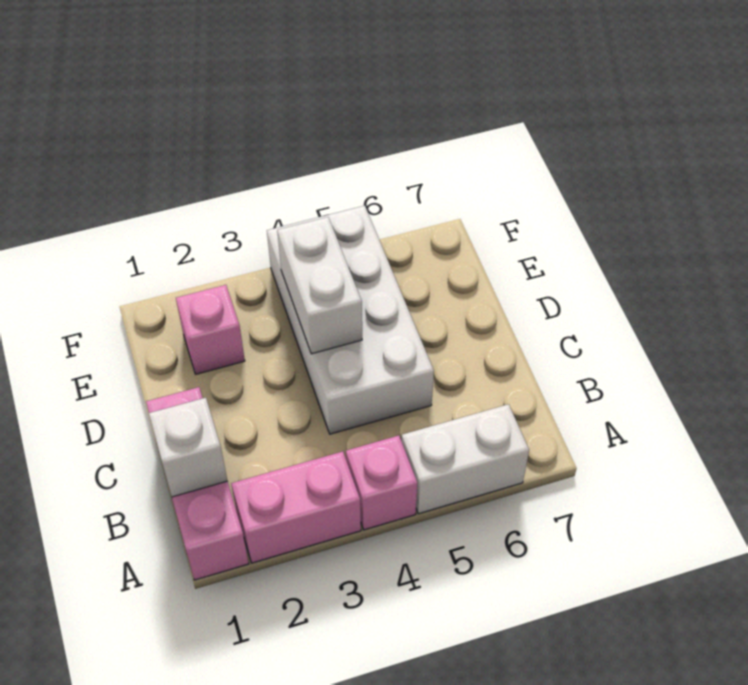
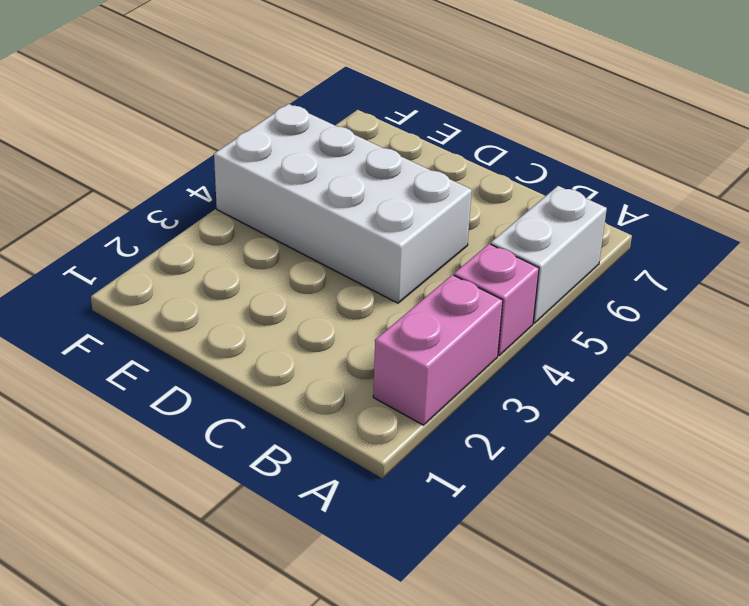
none -> pink brick A1:C1 level 1
none -> pink brick E2 level 1

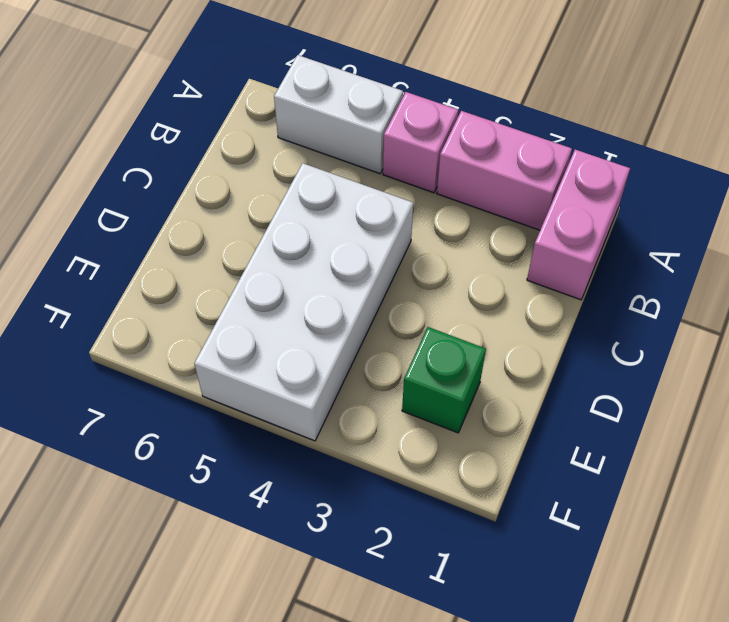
pink brick A1:B1 level 1 -> pink brick A1:C1 level 1
green brick E2 level 1 -> pink brick E2 level 1
none -> white brick B1 level 2
none -> white brick D4:E4 level 2

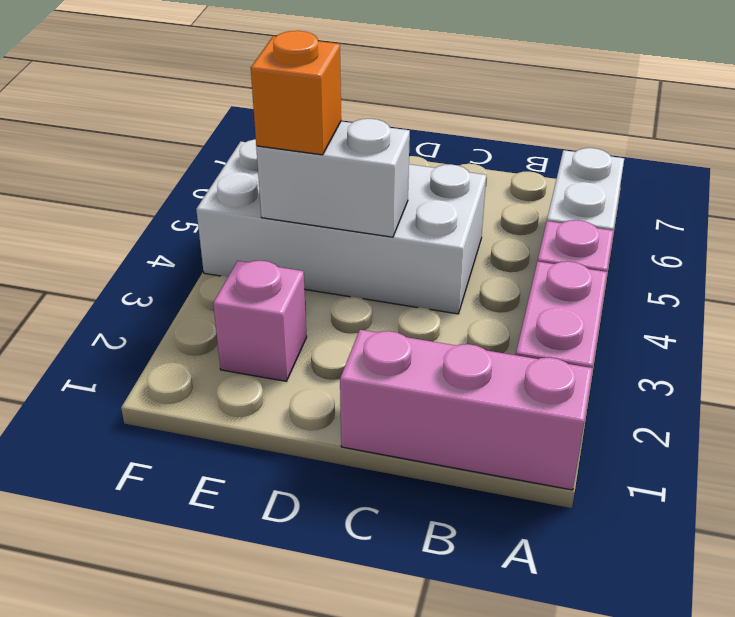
orange brick E4 level 3 -> none
none -> white brick B1 level 2

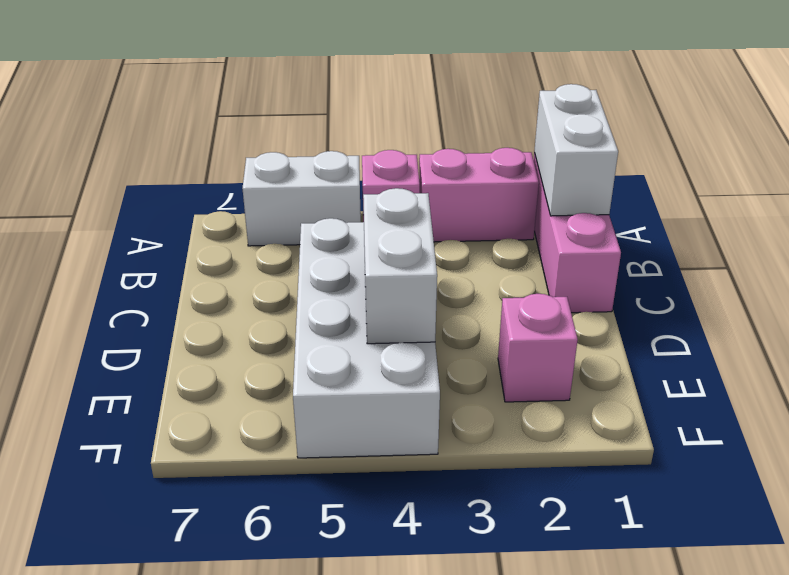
white brick A1:B1 level 2 -> white brick B1 level 2

